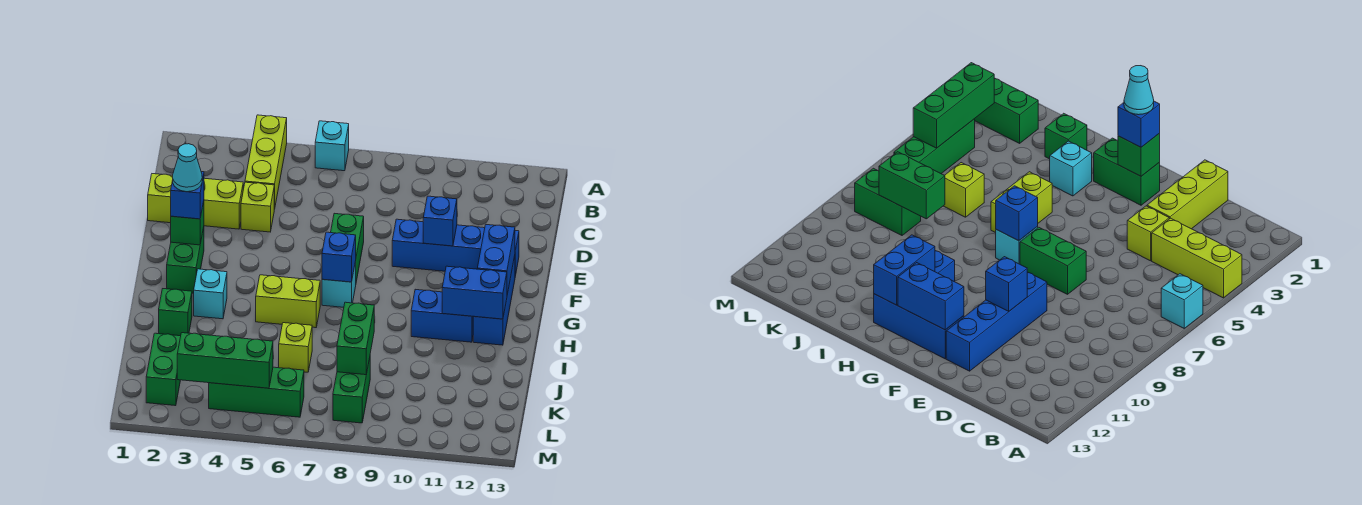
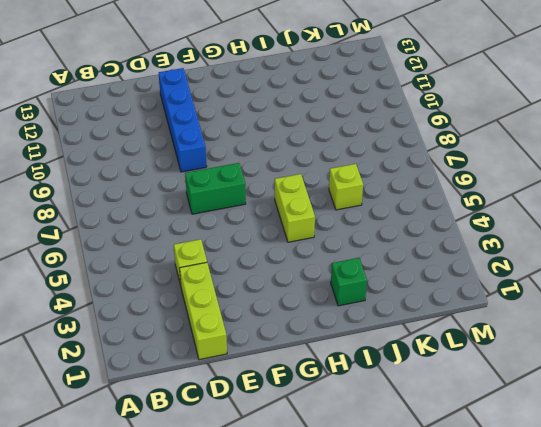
none -> lime brick A4:C4 level 1
none -> cyan brick A6 level 1
none -> green brick F2:G2 level 1

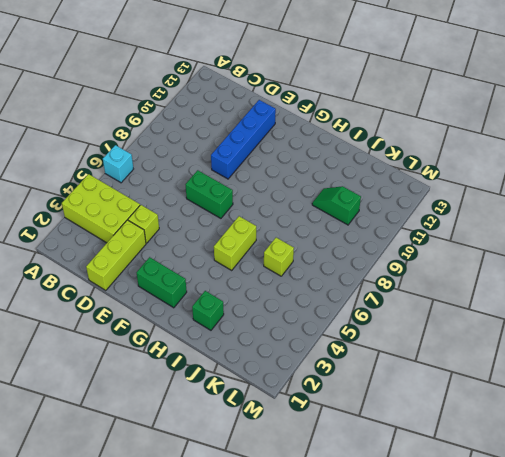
lime brick A3:C4 level 1 -> lime brick A4:C4 level 1
green slope J10:K10 level 1 top K -> none
none -> blue brick F12:H12 level 1
none -> cyan brick G7 level 1
none -> cyan brick H3 level 1

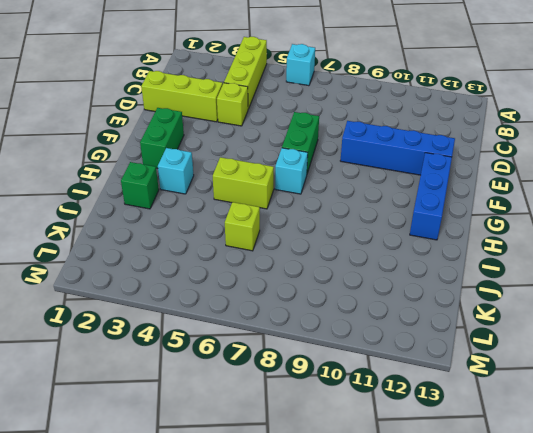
none -> blue brick H10:H11 level 1
none -> green brick K2:L2 level 1
none -> green brick K8:L8 level 1

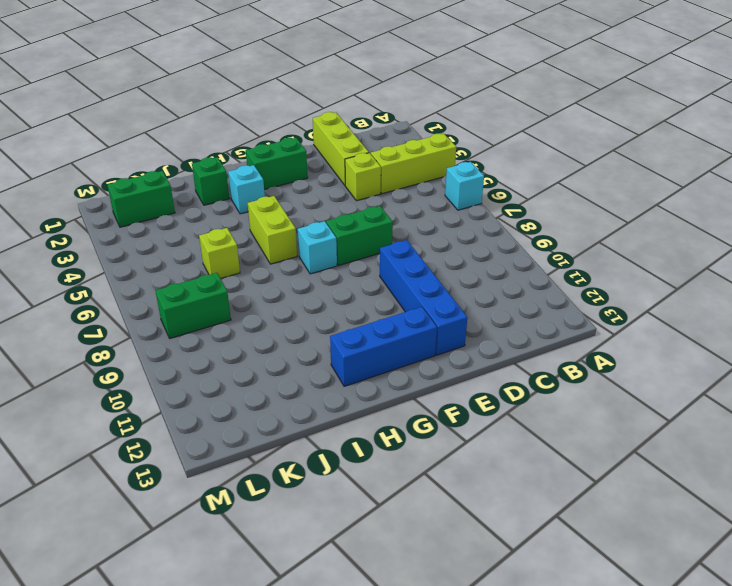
none -> blue brick H10:H11 level 1
none -> green brick L4:L6 level 1
none -> blue brick E10 level 2

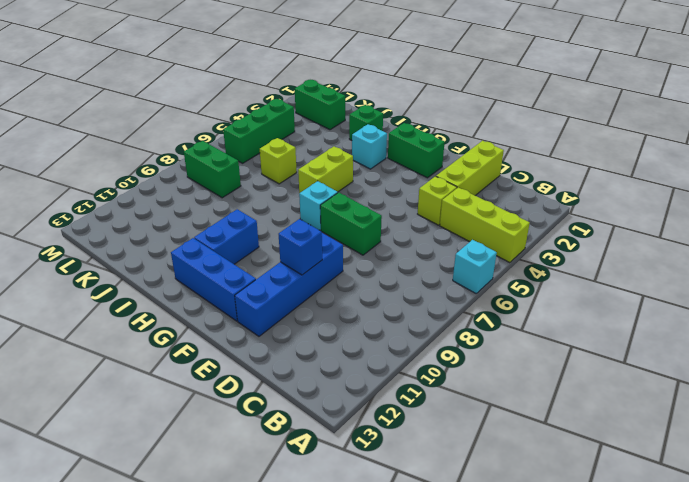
none -> green brick F2 level 2
none -> blue brick F12:G12 level 2
none -> blue brick G7 level 2

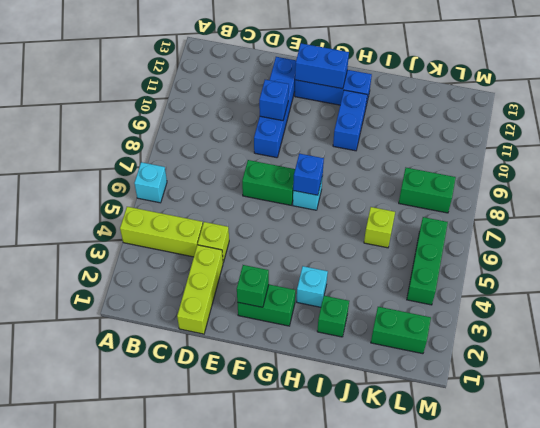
none -> lime brick H5:H6 level 1
none -> blue brick H11:H12 level 2
none -> green brick J8:K8 level 2

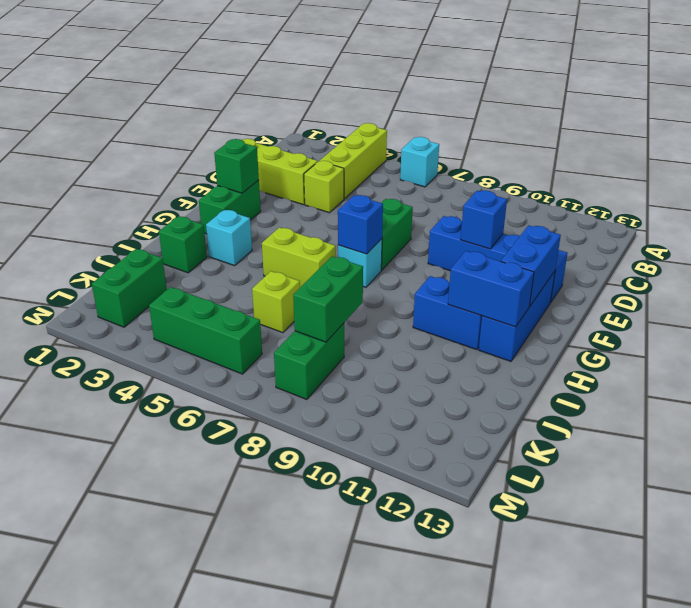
none -> green brick L3:L5 level 2
none -> blue brick F2 level 3
none -> cyan cone F2 level 4

